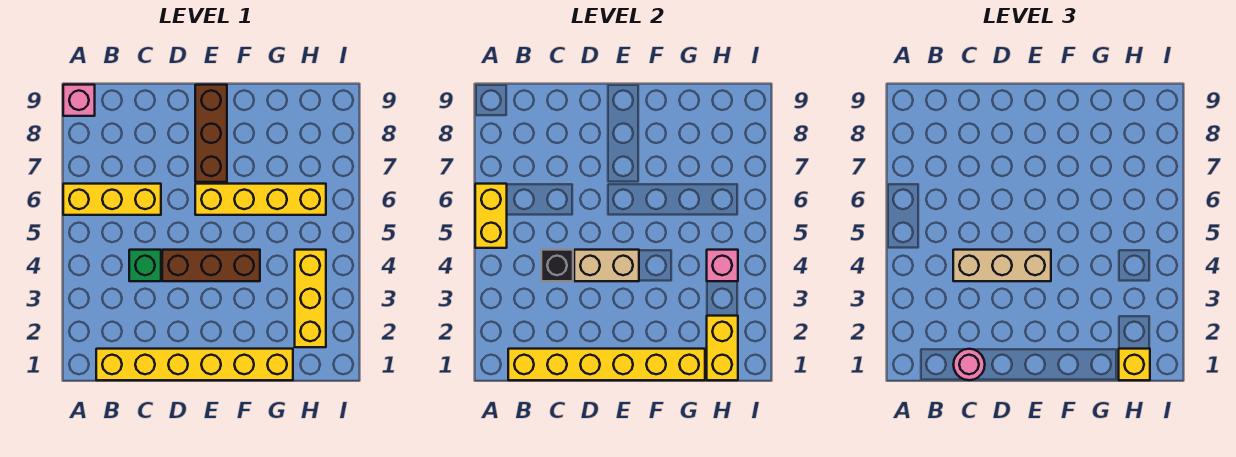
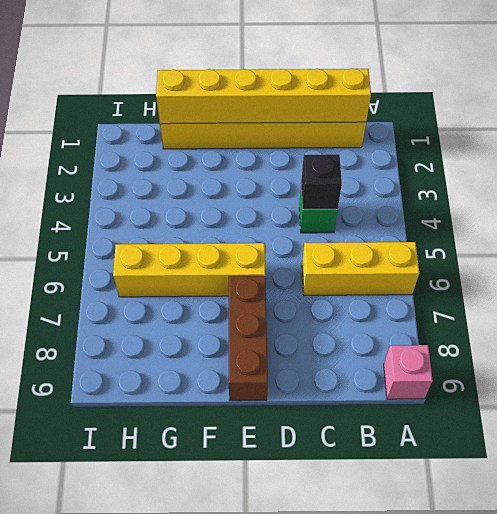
none -> brown brick D4:F4 level 1
none -> yellow brick H2:H4 level 1
none -> yellow brick A5:A6 level 2

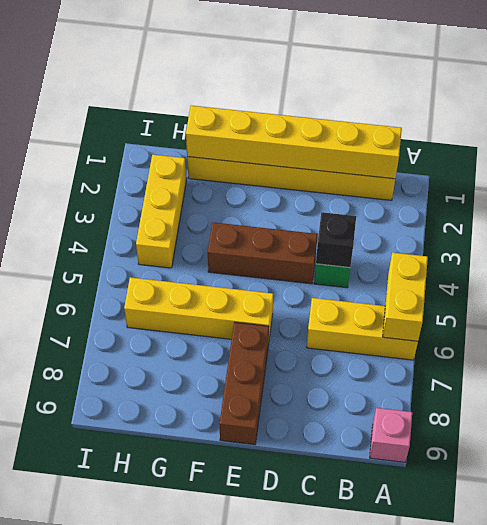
none -> tan brick D4:E4 level 2
none -> yellow brick H1:H2 level 2
none -> pink brick H4 level 2

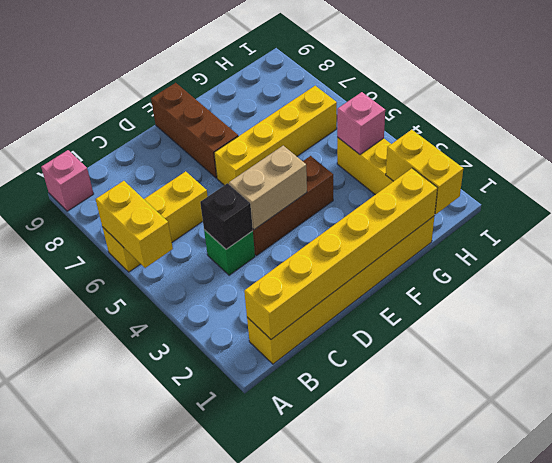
none -> pink round brick C1 level 3
none -> tan brick C4:E4 level 3
none -> yellow brick H1 level 3

